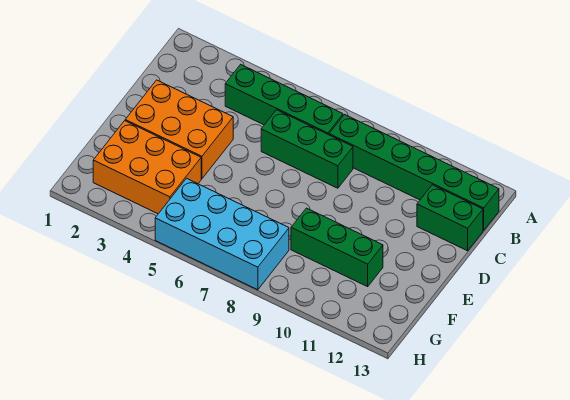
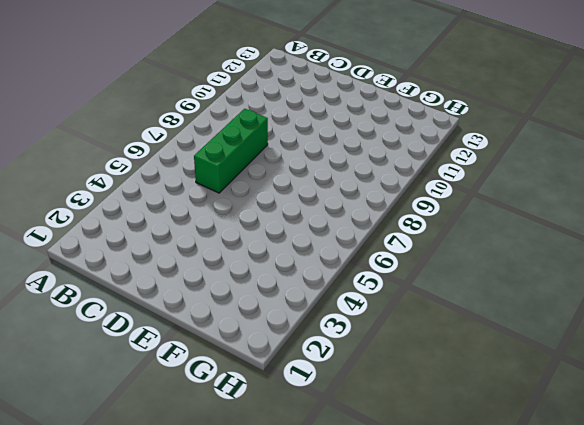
none -> green brick B4:B7 level 1
none -> green brick B8:B13 level 1

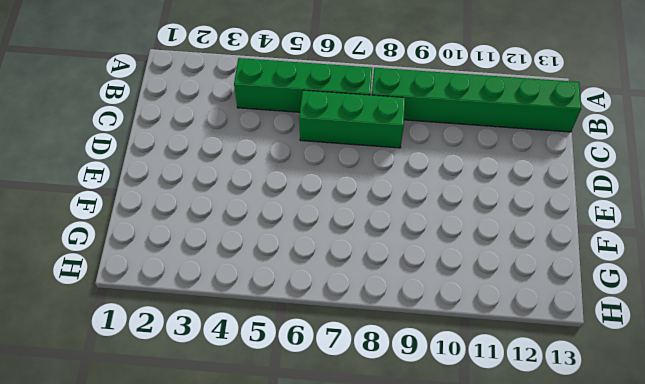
none -> green brick C12:C13 level 1
none -> orange brick D2:E4 level 1

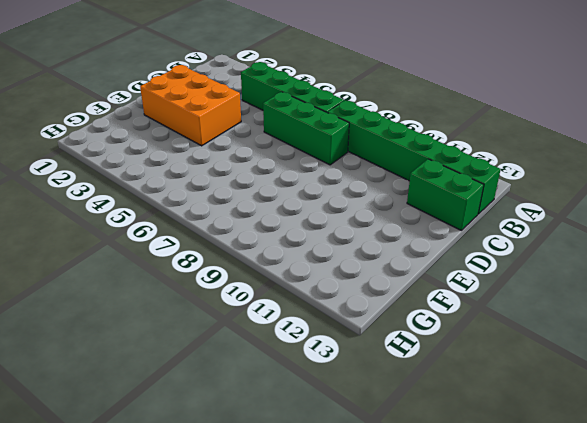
none -> orange brick F2:G4 level 1
none -> green brick F9:F11 level 1

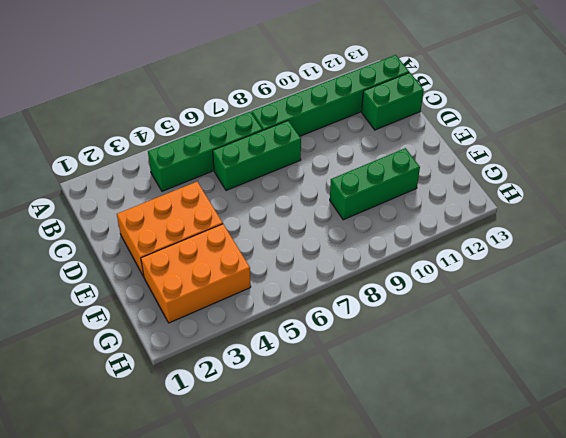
none -> cyan brick G5:H8 level 1

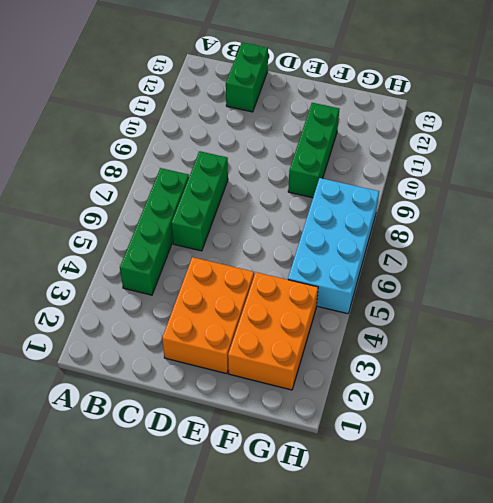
none -> green brick B8:B13 level 1

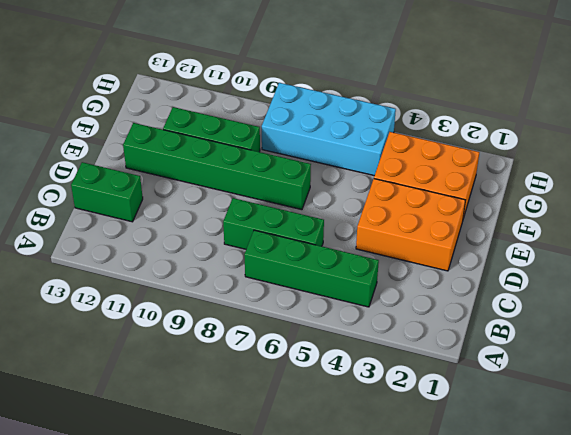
green brick E7:E12 level 1 -> green brick B8:B13 level 1

